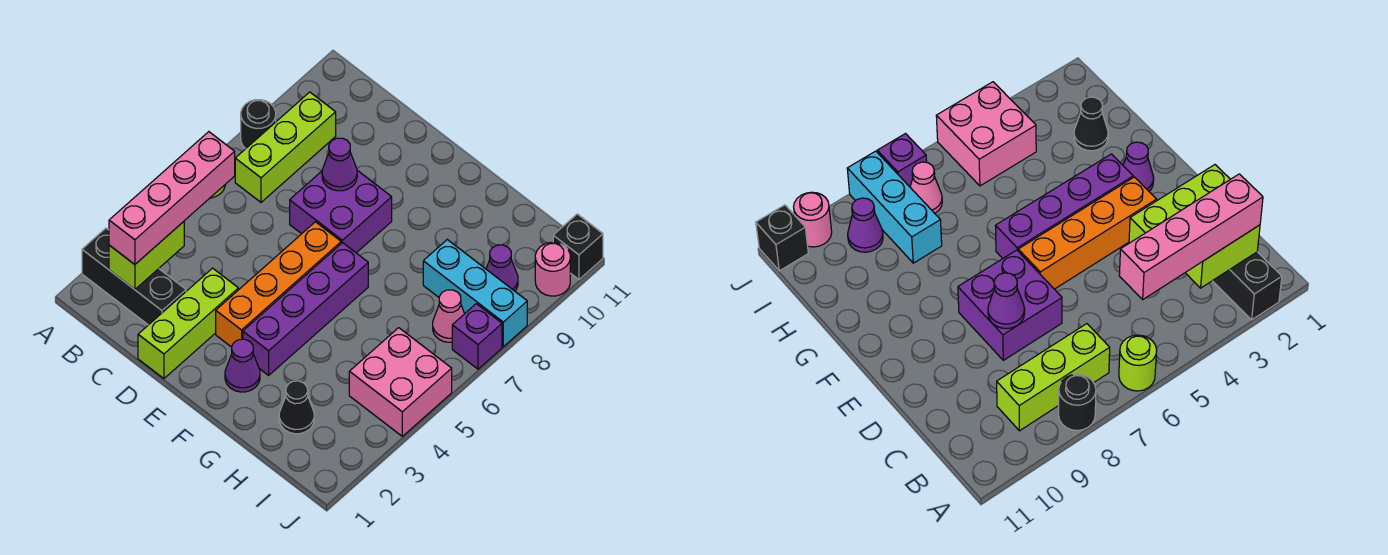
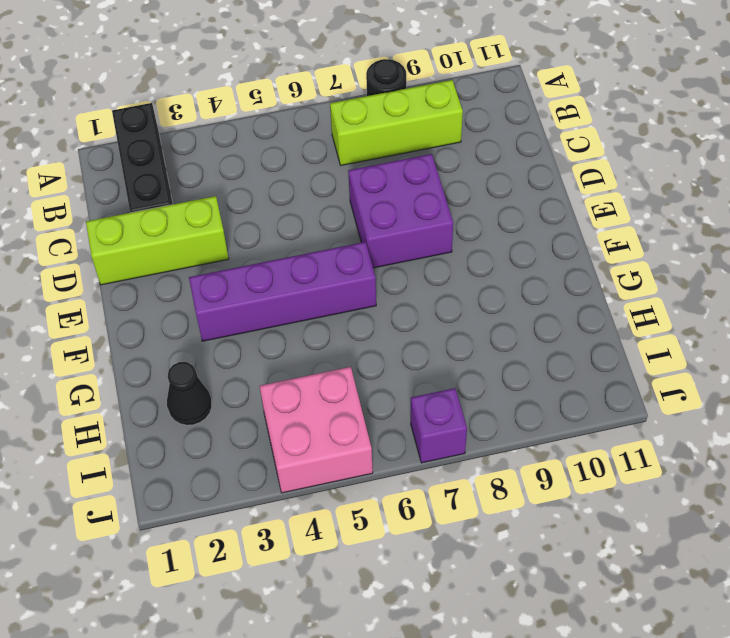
none -> lime round brick A6 level 1
none -> orange brick E3:E6 level 1
none -> purple cone F2 level 1

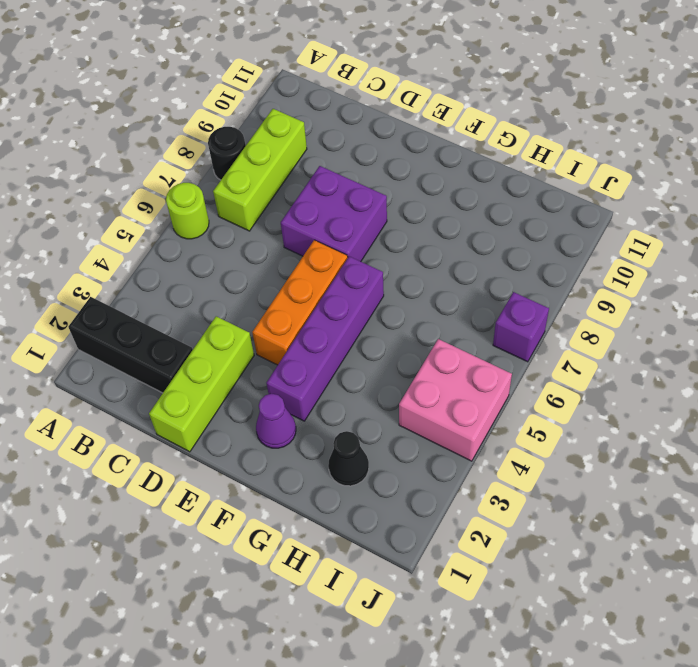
orange brick E4:E6 level 1 -> orange brick E3:E6 level 1
none -> cyan brick H8:J8 level 1
none -> pink cone I7 level 1
none -> purple cone I9 level 1

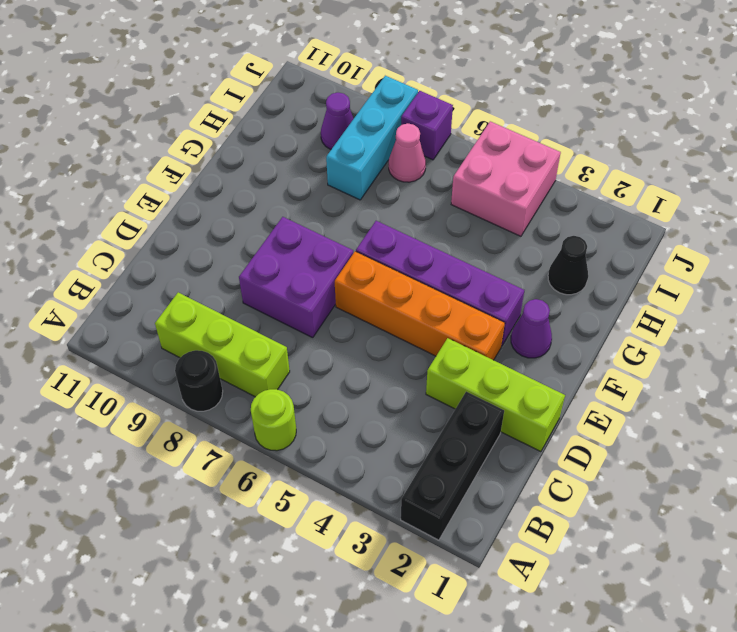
none -> pink round brick J10 level 1
none -> black brick J11 level 1
none -> lime brick B2:B3 level 2

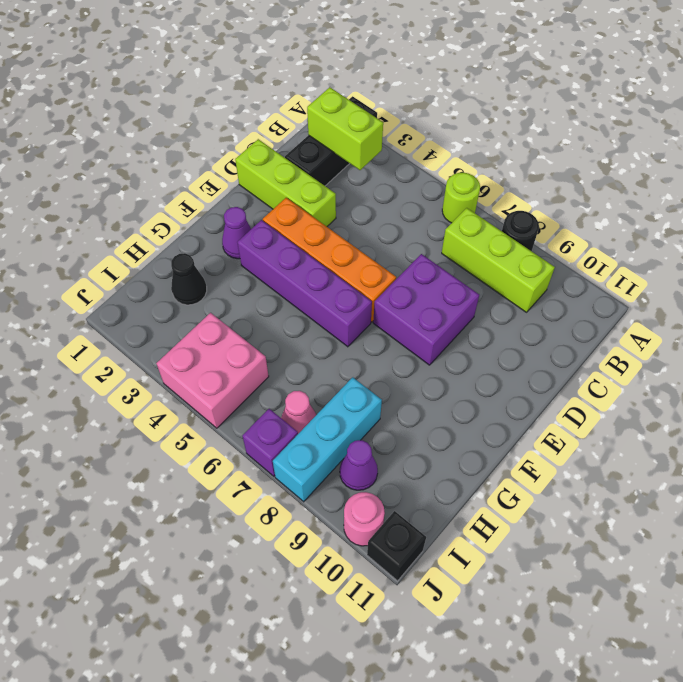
none -> purple cone D8 level 2
none -> pink brick B2:B5 level 3

